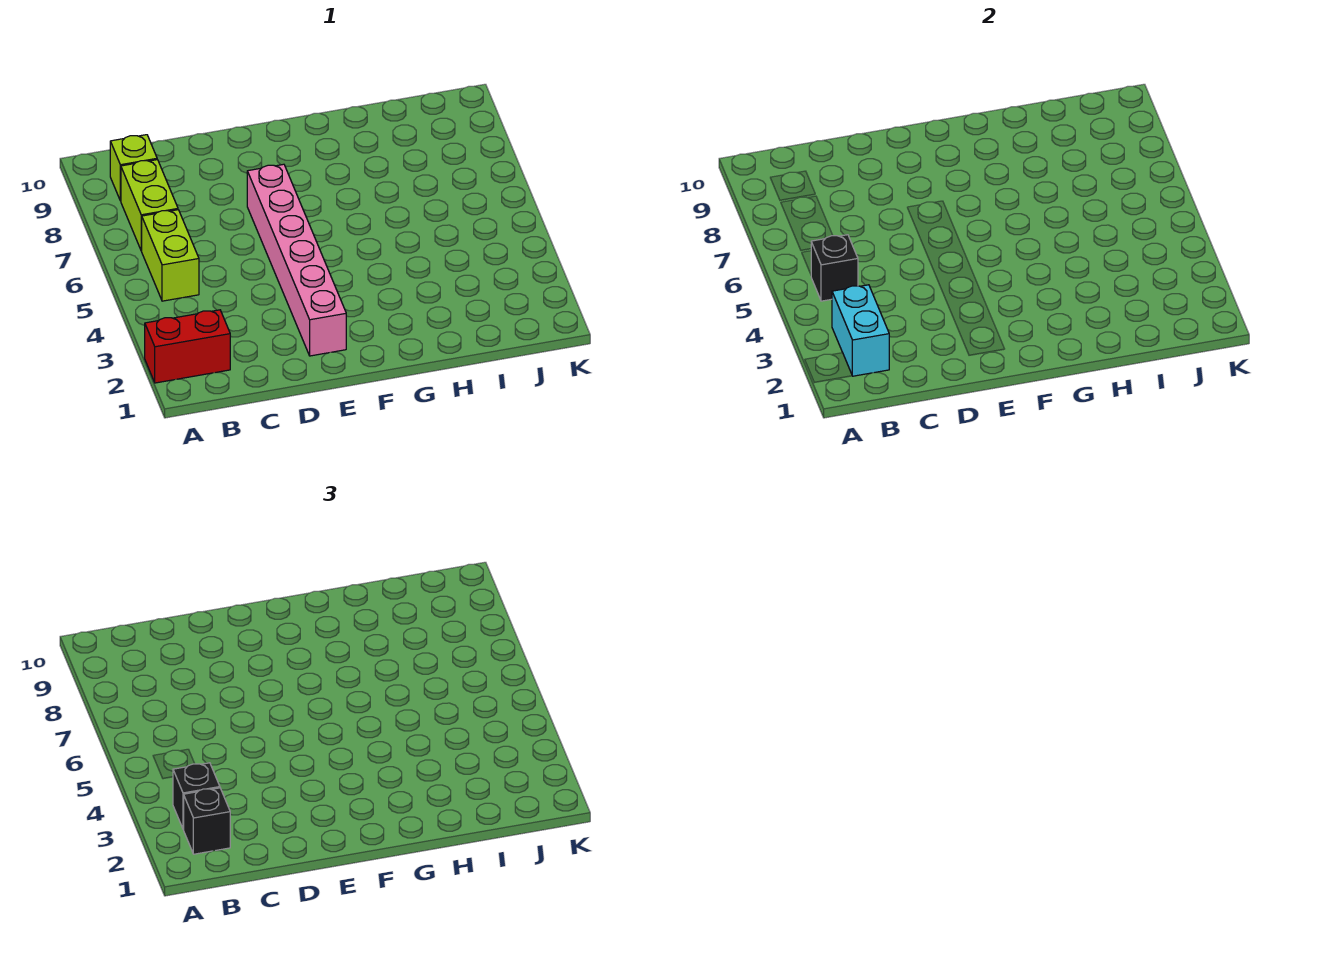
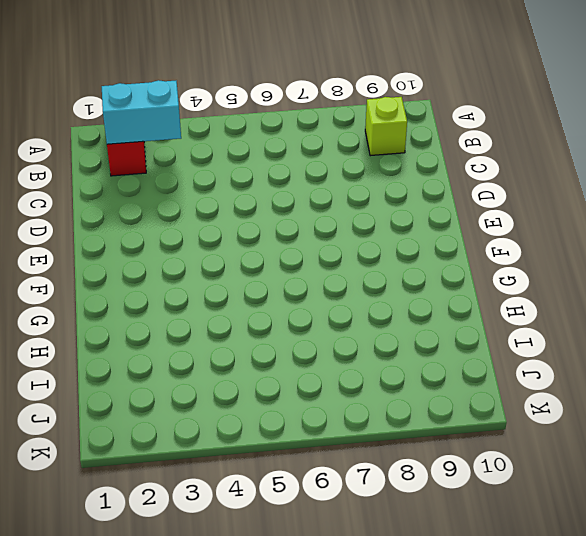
none -> lime brick B5:B6 level 1
none -> lime brick B7:B8 level 1

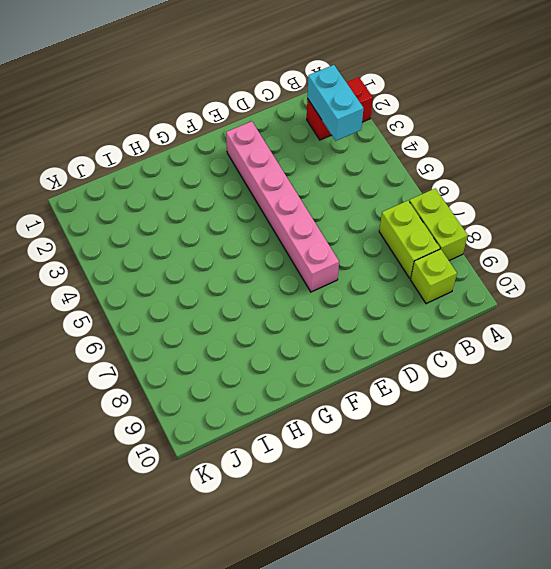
lime brick A7:A8 level 1 -> lime brick B5:B6 level 1
none -> black brick B5 level 2
none -> black brick B2 level 3

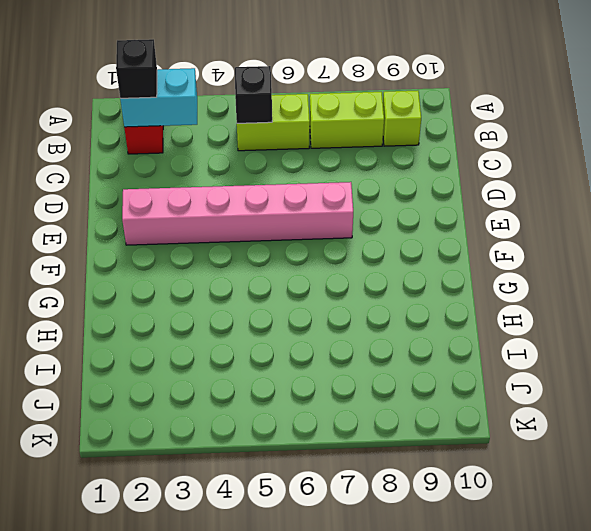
none -> black brick B3 level 3

